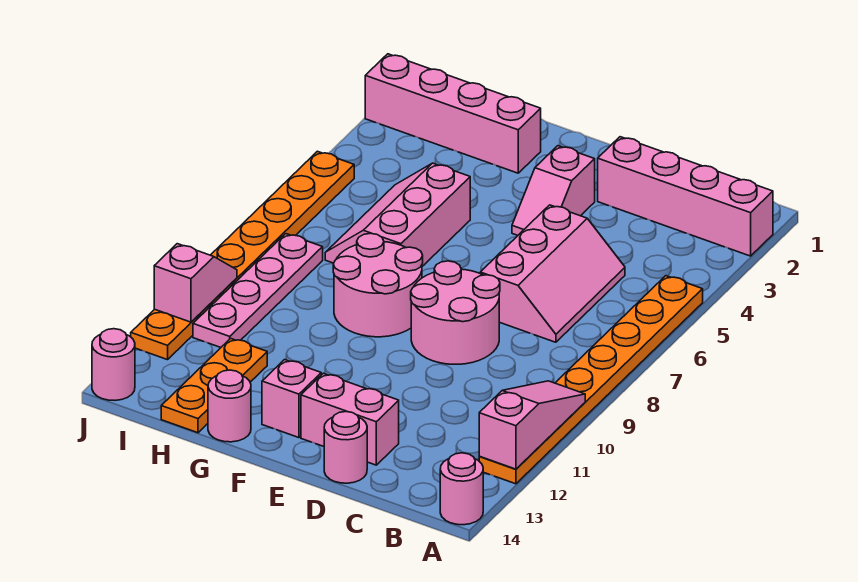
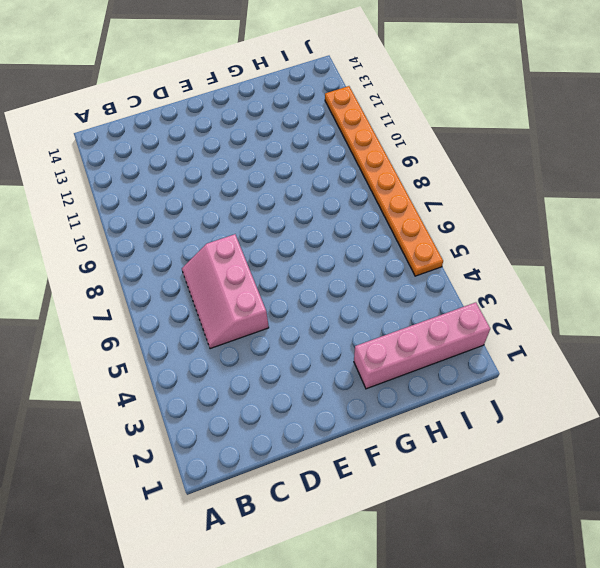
none -> pink brick A2:D2 level 1
none -> orange plate A5:A12 level 1
none -> pink round brick A14 level 1

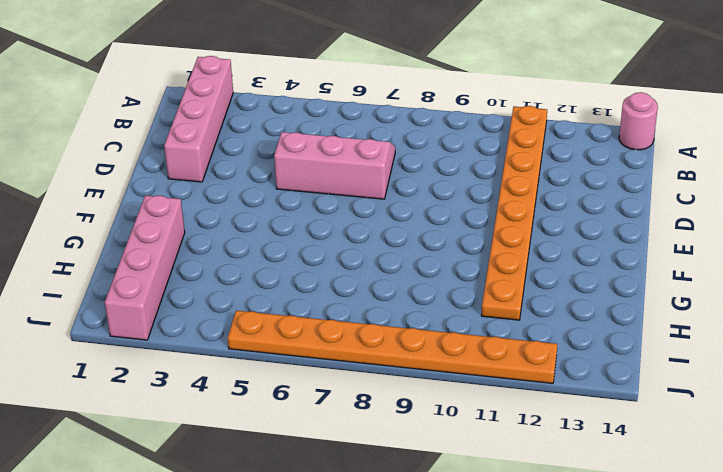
orange plate A11:H11 level 1 -> orange plate A5:A12 level 1
none -> pink round brick D8:E9 level 1
none -> pink brick D13:E13 level 1
none -> pink round brick D14 level 1

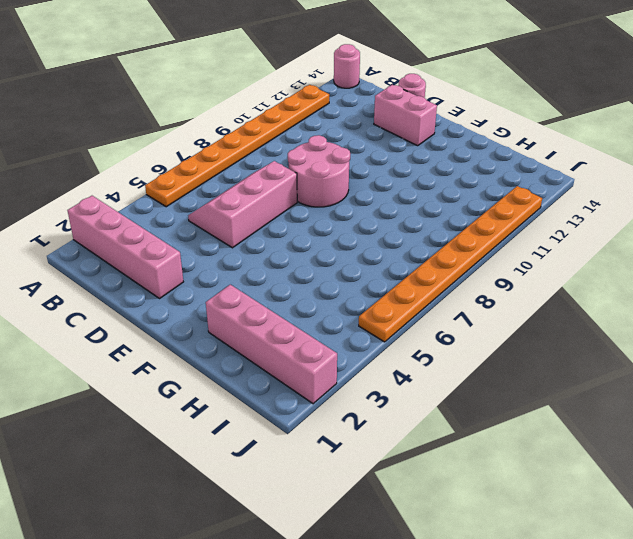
none -> pink slope E3:E4 level 1 top 3
none -> pink round brick F8:G9 level 1
none -> pink brick F13 level 1

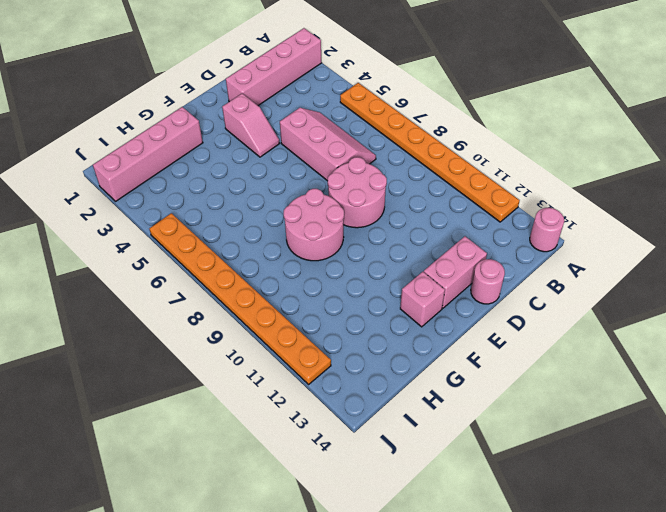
none -> pink slope G5:H7 level 1 top G
none -> pink round brick G14 level 1
none -> orange plate H12:H14 level 1

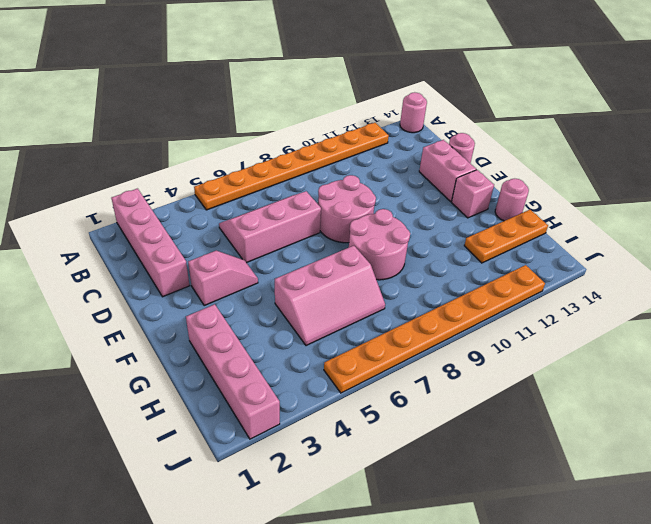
none -> pink plate I8:I11 level 1
none -> pink round brick J14 level 1
none -> pink slope A10:A12 level 2 top 12

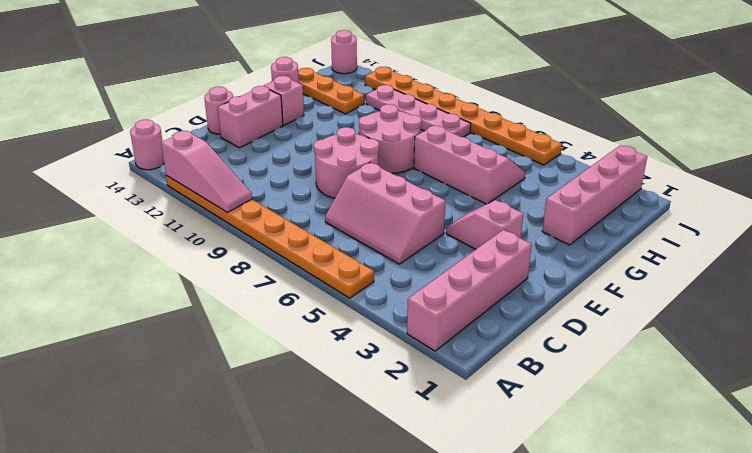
none -> pink slope J10:J11 level 2 top 11

